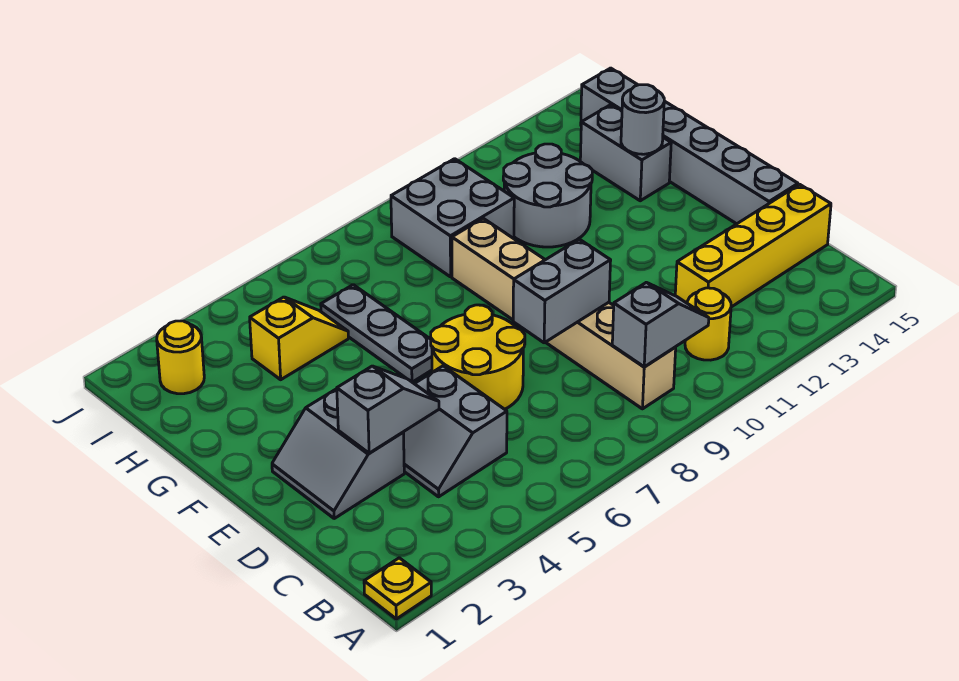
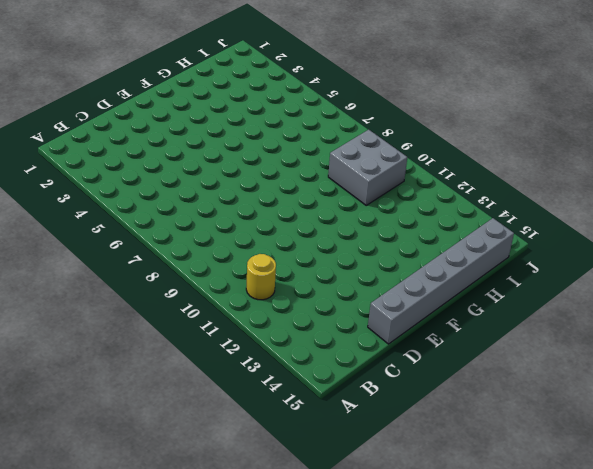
none -> yellow plate A1 level 1
none -> tan brick B9:G9 level 1
none -> grey slope C4:D5 level 1 top 5

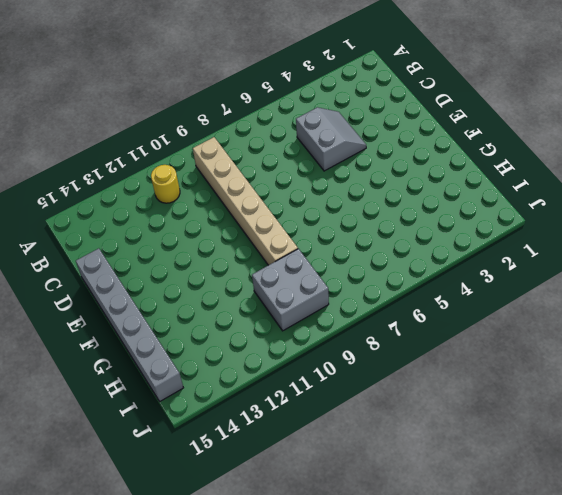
none -> yellow plate A1 level 1
none -> yellow brick C12:C15 level 1
none -> grey slope D2:E3 level 1 top 3

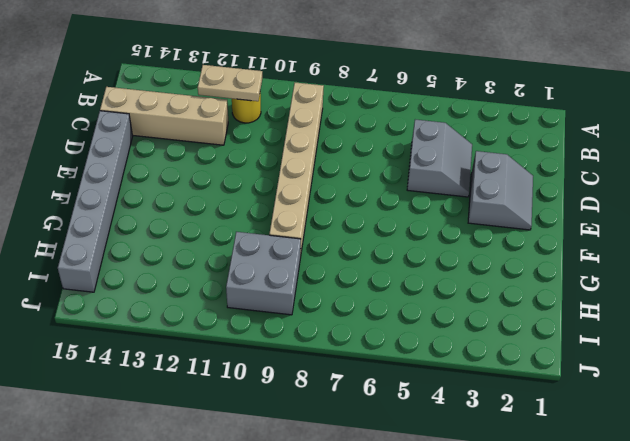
tan plate B11:B12 level 2 -> none
tan brick C12:C15 level 1 -> yellow brick C12:C15 level 1
none -> yellow plate A1 level 1
none -> yellow round brick D6:E7 level 1
none -> grey plate F6:H6 level 1

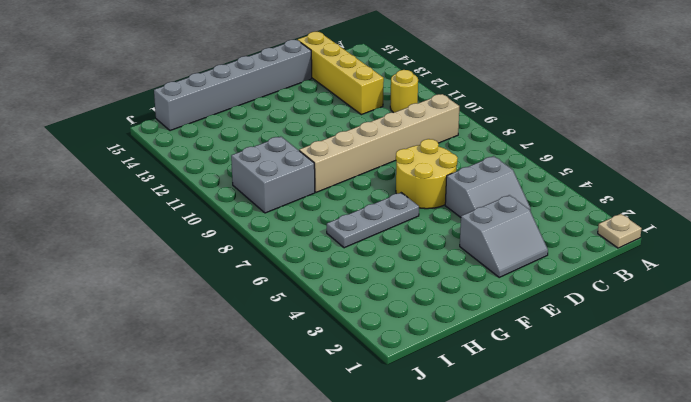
tan plate A1 level 1 -> yellow plate A1 level 1
none -> grey round brick G11:H12 level 1
none -> grey brick G14:H14 level 1
none -> yellow slope H4:H5 level 1 top 4

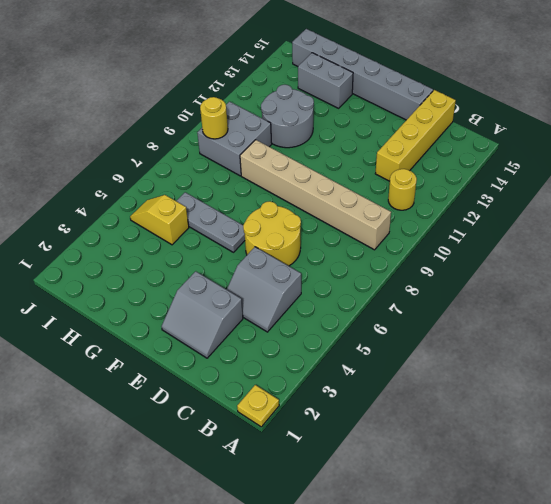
yellow slope H5:I5 level 1 top H -> yellow slope H4:H5 level 1 top 4
yellow round brick I9 level 2 -> yellow round brick I2 level 1
none -> grey slope B9:B10 level 2 top 9
none -> grey slope D3:D4 level 2 top 3
none -> grey brick D8:D9 level 2

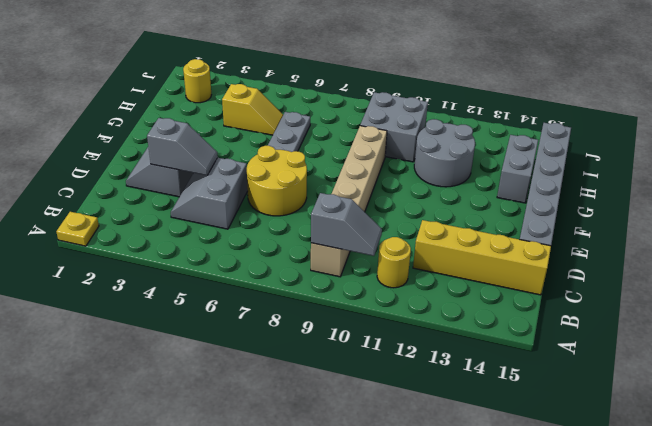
none -> grey brick D8:D9 level 2
none -> grey round brick G14 level 2

